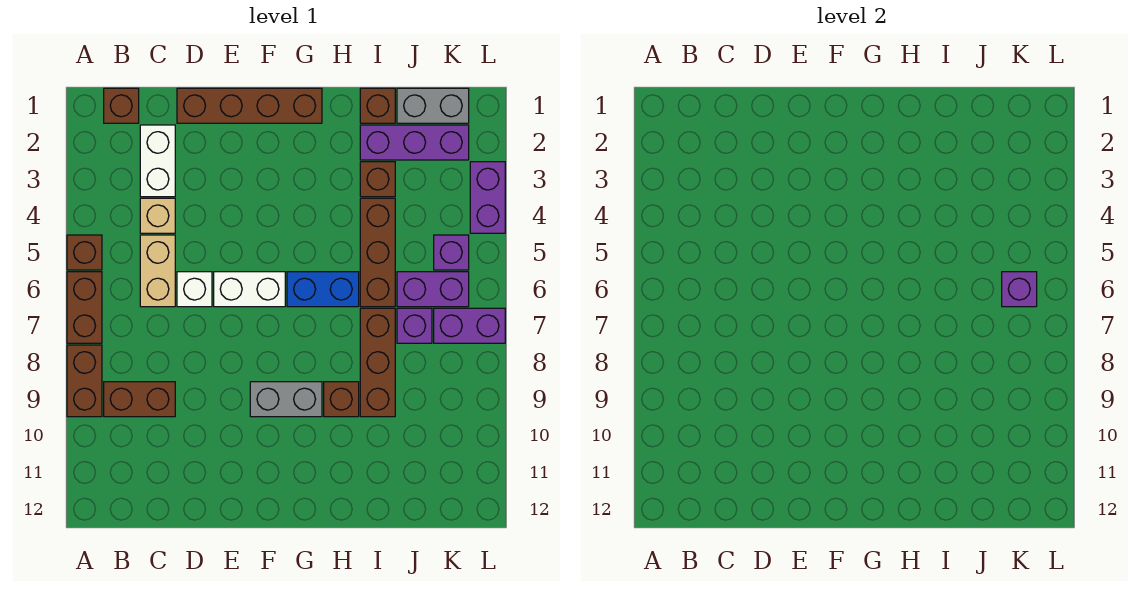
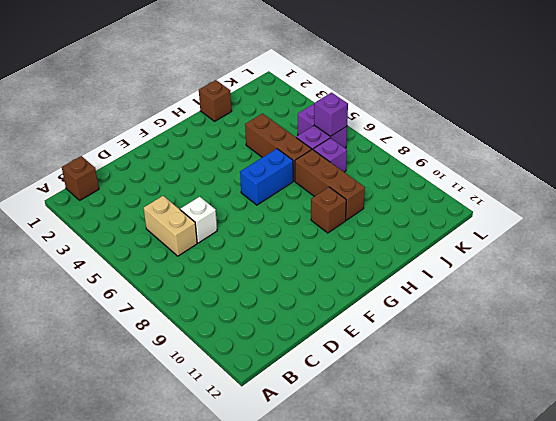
none -> brown brick A5 level 1
none -> brown brick A6:A7 level 1
none -> brown brick A8:A9 level 1

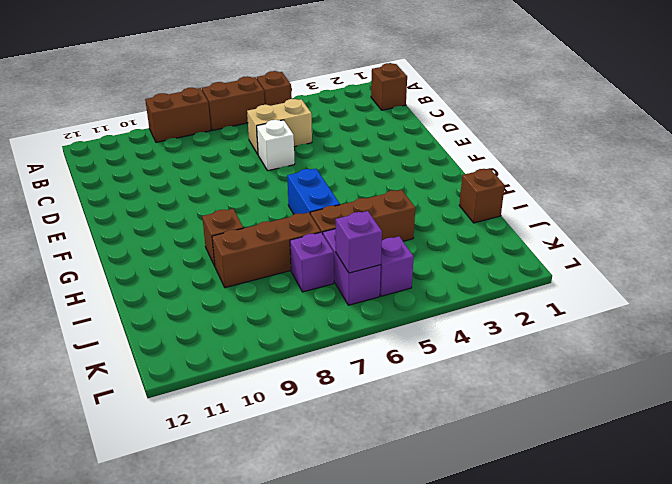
none -> brown brick B9:C9 level 1
none -> white brick C2:C3 level 1
none -> tan brick C4 level 1

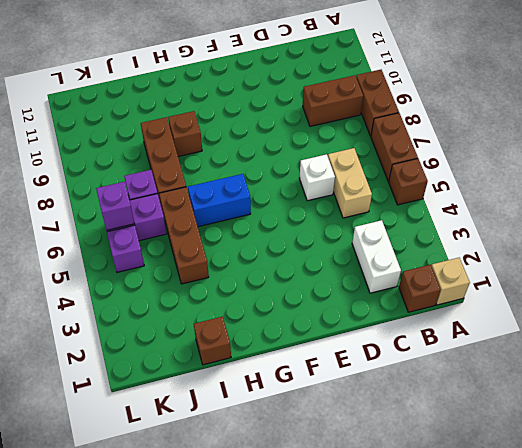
tan brick A1 level 1 -> tan brick C4 level 1
none -> brown brick D1:G1 level 1
none -> white brick E6:F6 level 1
none -> grey brick F9:G9 level 1

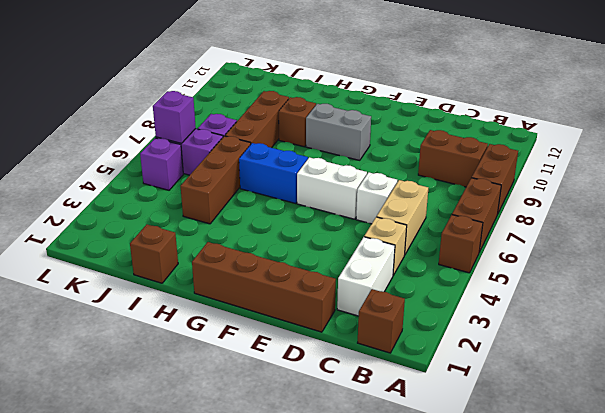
none -> purple brick I2:K2 level 1
none -> brown brick I3 level 1
none -> grey brick J1:K1 level 1

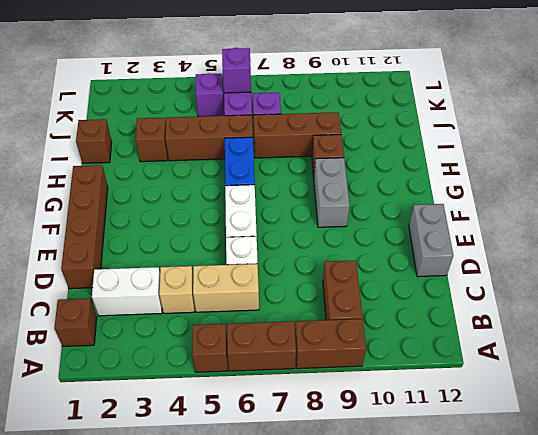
grey brick D12:E12 level 1 -> grey brick J1:K1 level 1
none -> purple brick I2:K2 level 1
none -> purple brick K7:L7 level 1
none -> purple brick L3:L4 level 1

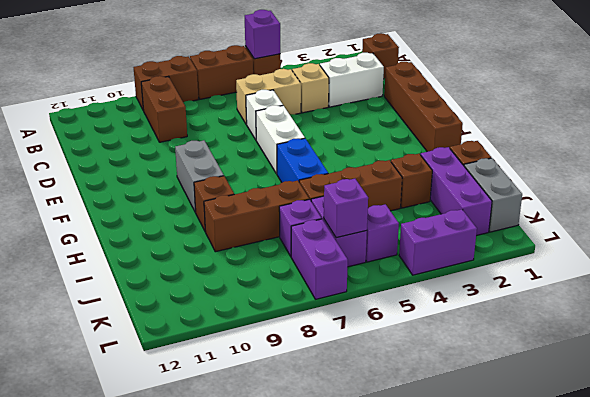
purple brick A5 level 2 -> none

